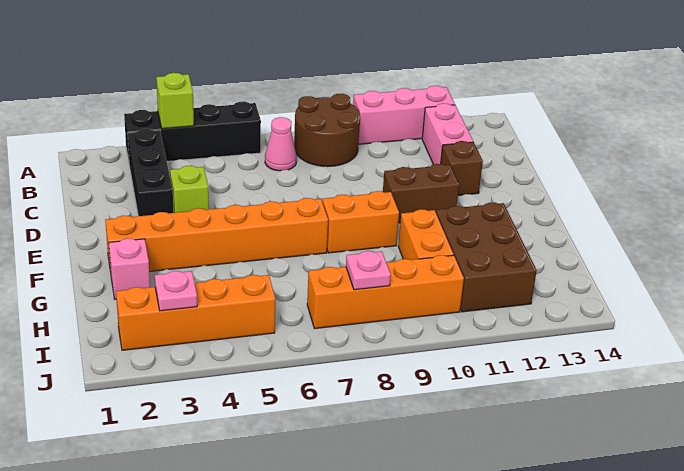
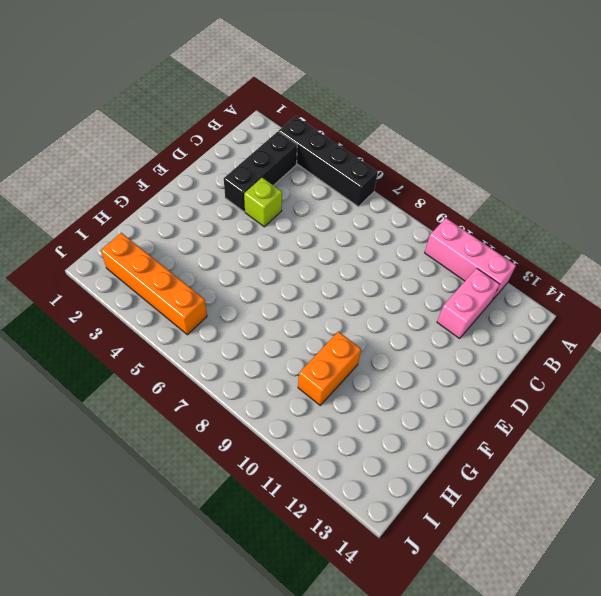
none -> brown round brick A8:B9 level 1
none -> pink cone B7 level 1
none -> brown brick D12 level 1

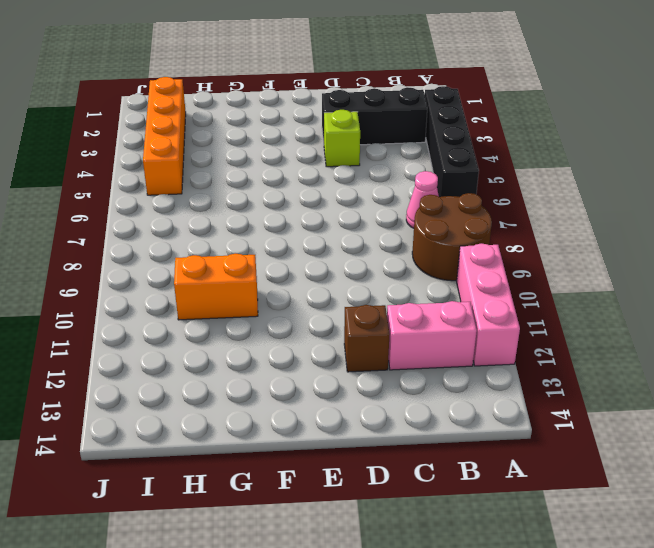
none -> brown brick E10:E11 level 1
none -> orange brick F2:F7 level 1
none -> orange brick F8:F9 level 1

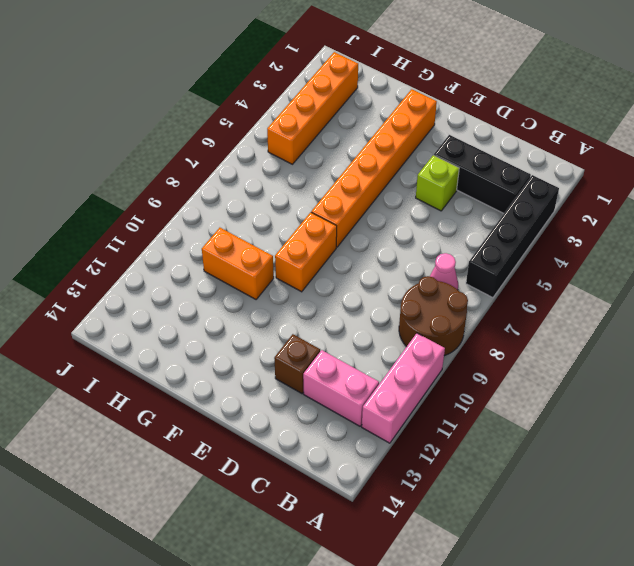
none -> brown brick E10:E11 level 1
none -> pink brick G2 level 1
none -> brown brick G11:I12 level 1

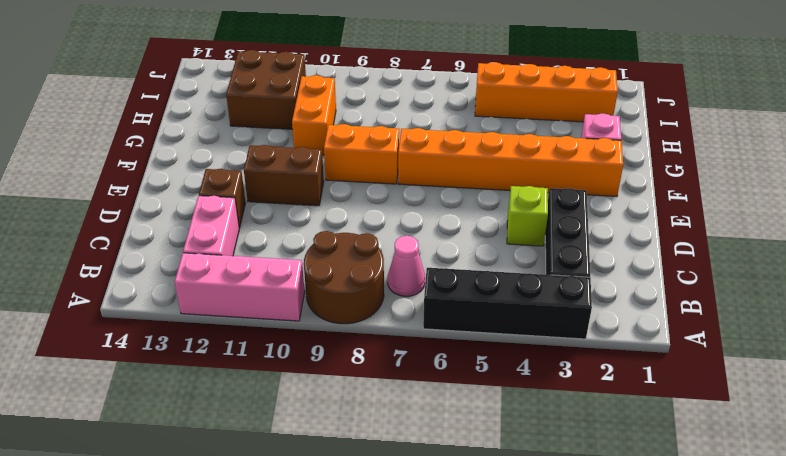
brown brick H11:I12 level 1 -> brown brick G11:I12 level 1
none -> orange brick I7:I10 level 1
none -> lime brick A4 level 2
none -> pink plate I3 level 2

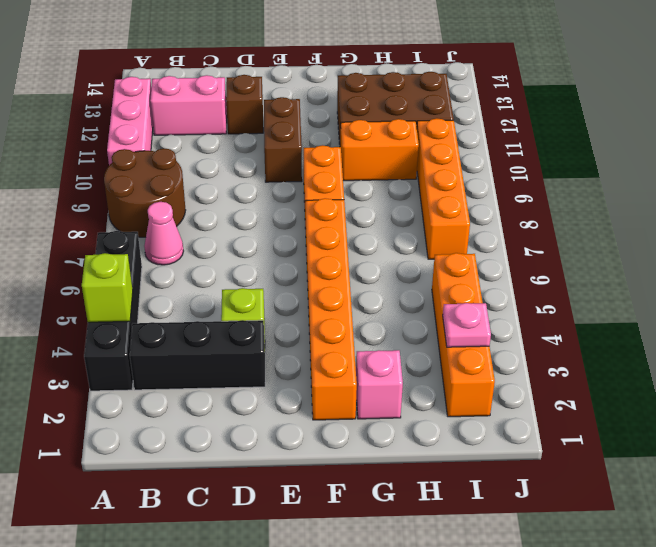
none -> pink plate I8 level 2

